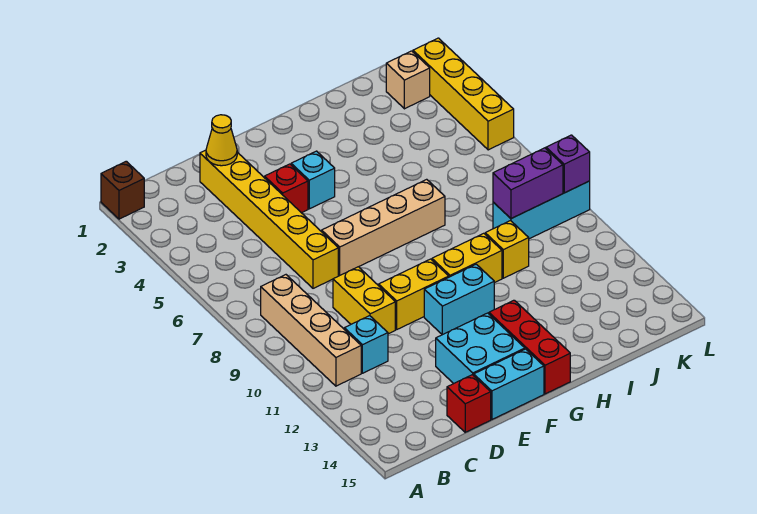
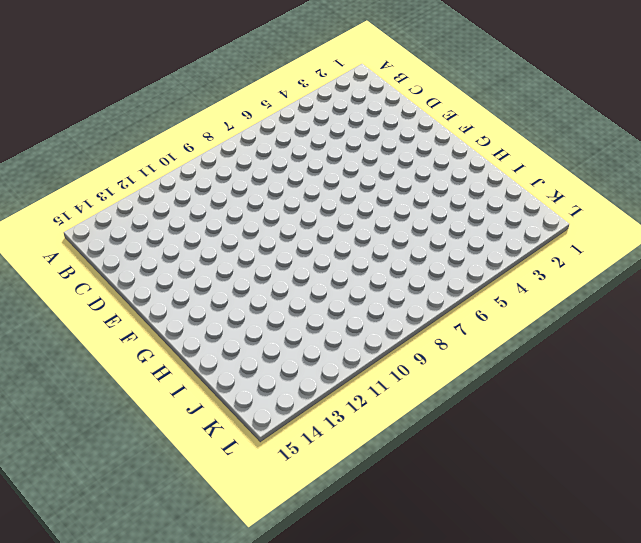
none -> brown brick A1 level 1
none -> tan brick B8:B11 level 1
none -> cyan brick C11 level 1

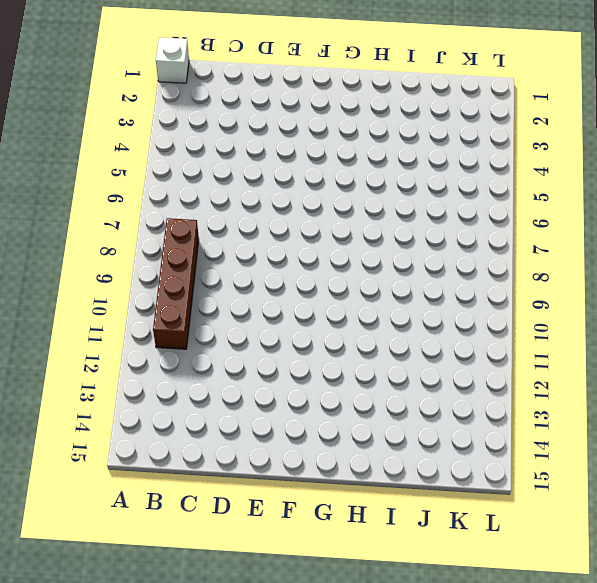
white brick A1 level 1 -> brown brick A1 level 1
brown brick B8:B11 level 1 -> tan brick B8:B11 level 1
none -> cyan brick C11 level 1
none -> yellow brick D2:D7 level 1
none -> yellow brick D9:D10 level 1

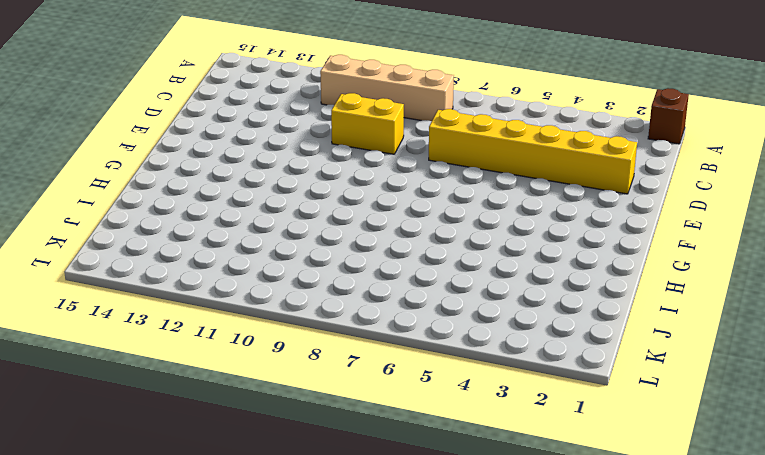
none -> cyan brick C11 level 1
none -> red brick D15 level 1
none -> red brick E4 level 1

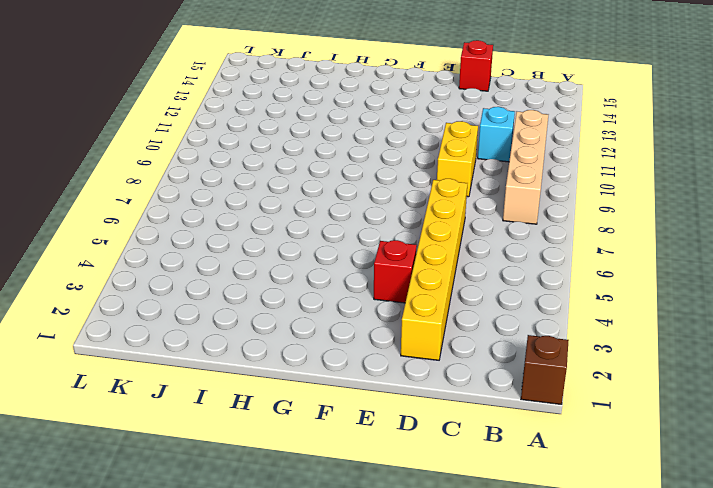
none -> tan brick E7:H7 level 1
none -> yellow brick E10:F10 level 1
none -> cyan brick E13:F14 level 1

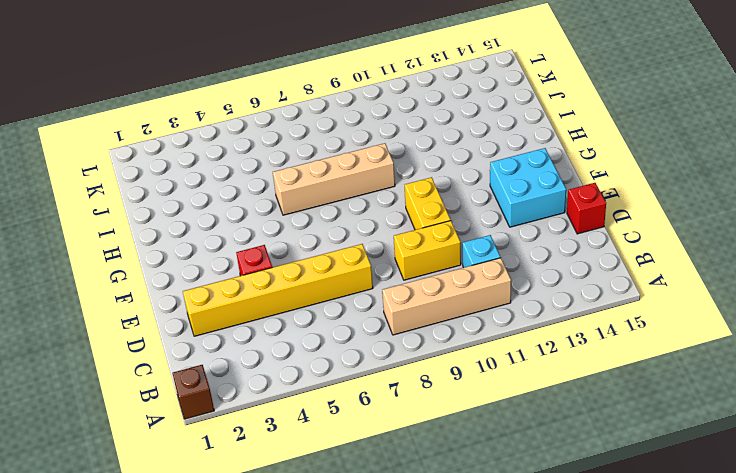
tan brick H6:H9 level 1 -> tan brick E7:H7 level 1
none -> cyan brick E15:F15 level 1
none -> cyan brick F4 level 1
none -> cyan brick F11:G11 level 1

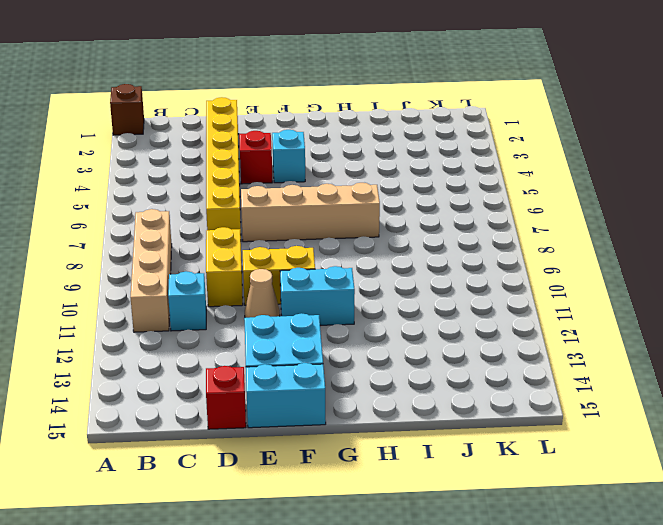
tan cone E11 level 1 -> none
none -> yellow brick G10:H10 level 1
none -> red brick G13:G15 level 1
none -> yellow brick I10 level 1

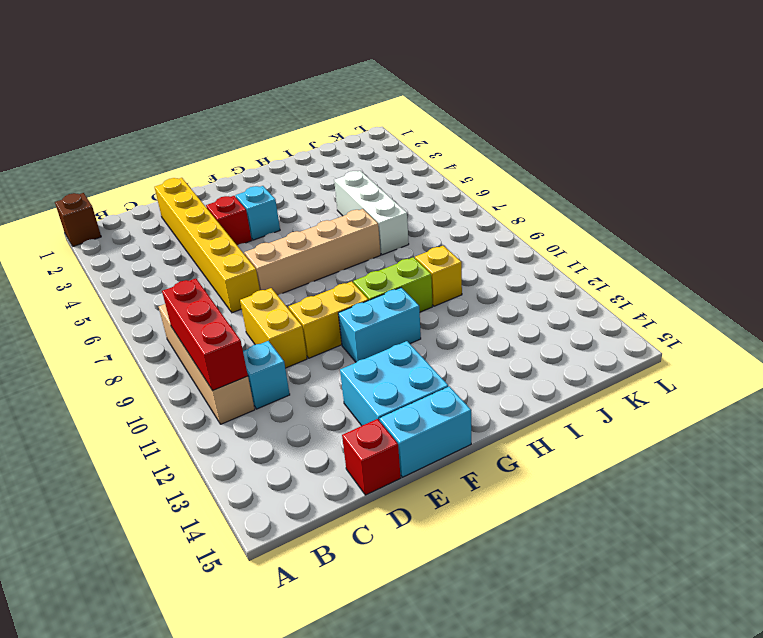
red brick B9:B11 level 2 -> red brick G13:G15 level 1
lime brick G10:H10 level 1 -> yellow brick G10:H10 level 1
white brick I5:I7 level 1 -> none
none -> cyan brick J9:L9 level 1
none -> tan brick K2 level 1
none -> yellow brick L2:L5 level 1

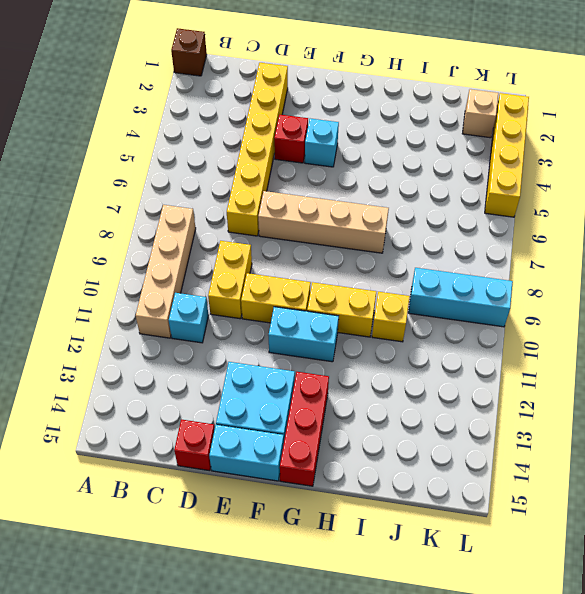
none -> yellow cone D2 level 2
none -> purple brick J9:K9 level 2
none -> purple brick L9 level 2

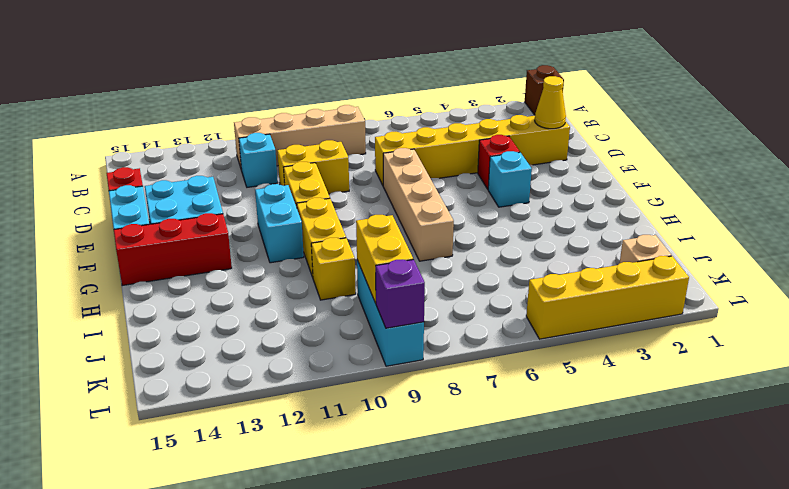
yellow brick J9:K9 level 2 -> purple brick J9:K9 level 2

